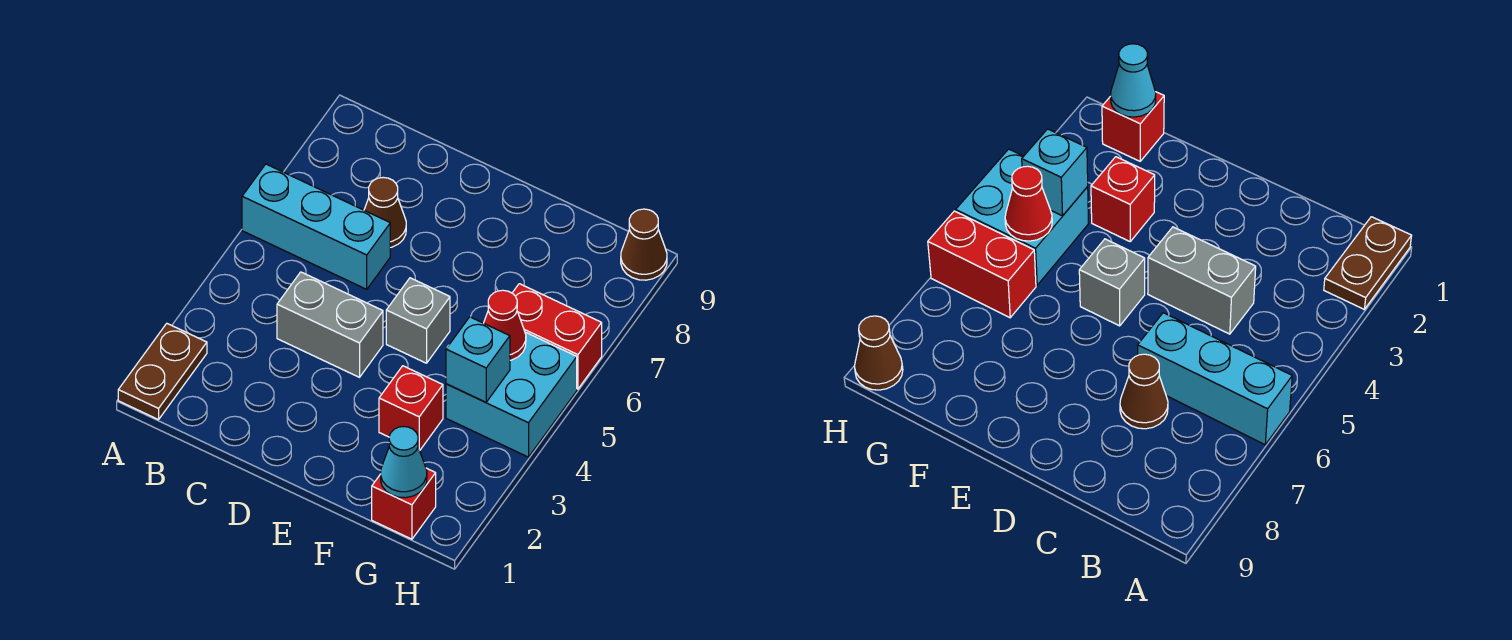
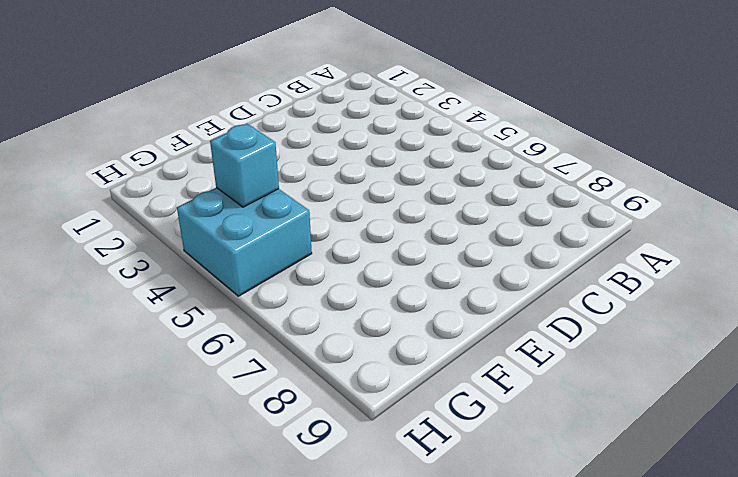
none -> brown plate A1:A2 level 1
none -> cyan brick A6:C6 level 1
none -> grey brick C4:D4 level 1

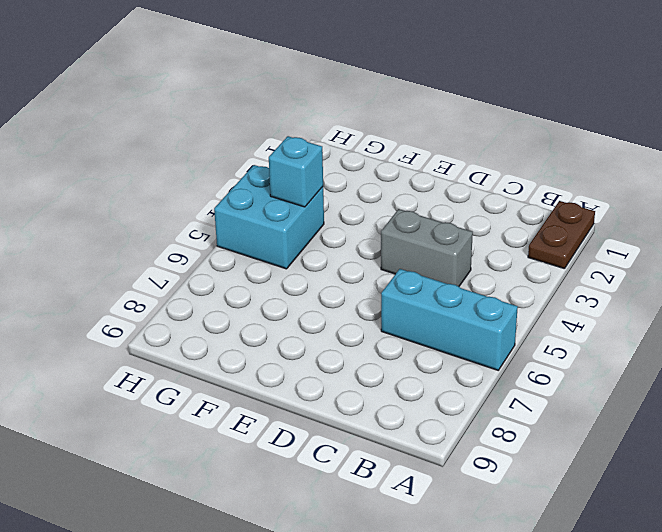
none -> brown cone C7 level 1
none -> grey brick E5 level 1
none -> red brick F3 level 1

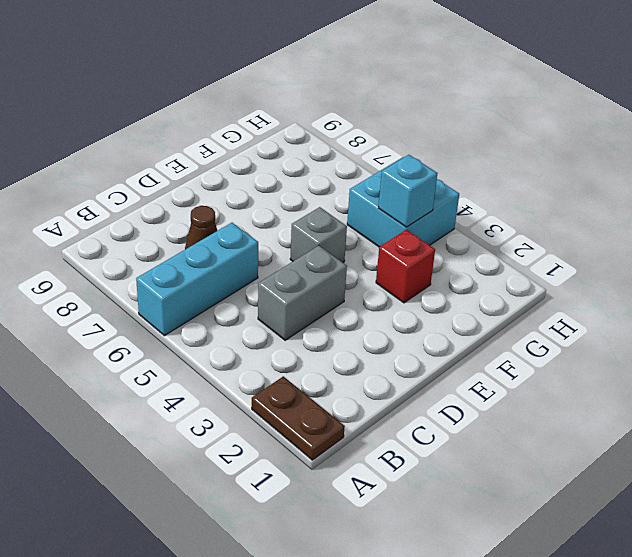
none -> red brick G1 level 1
none -> red brick G6:H6 level 1
none -> brown cone H9 level 1

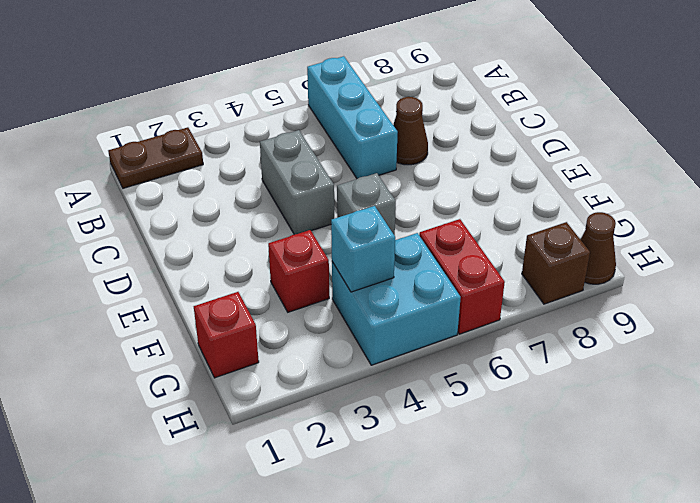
brown brick H8 level 1 -> none
none -> cyan cone G1 level 2
none -> red cone G5 level 2

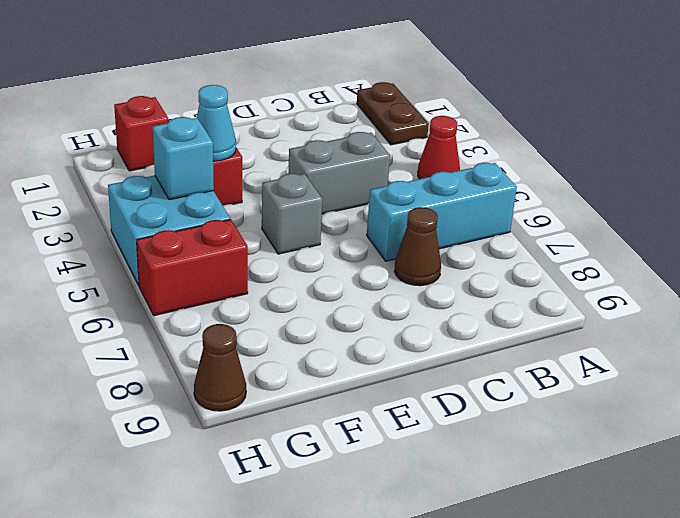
red cone A4 level 1 -> red cone G5 level 2
cyan cone F3 level 2 -> cyan cone G1 level 2

